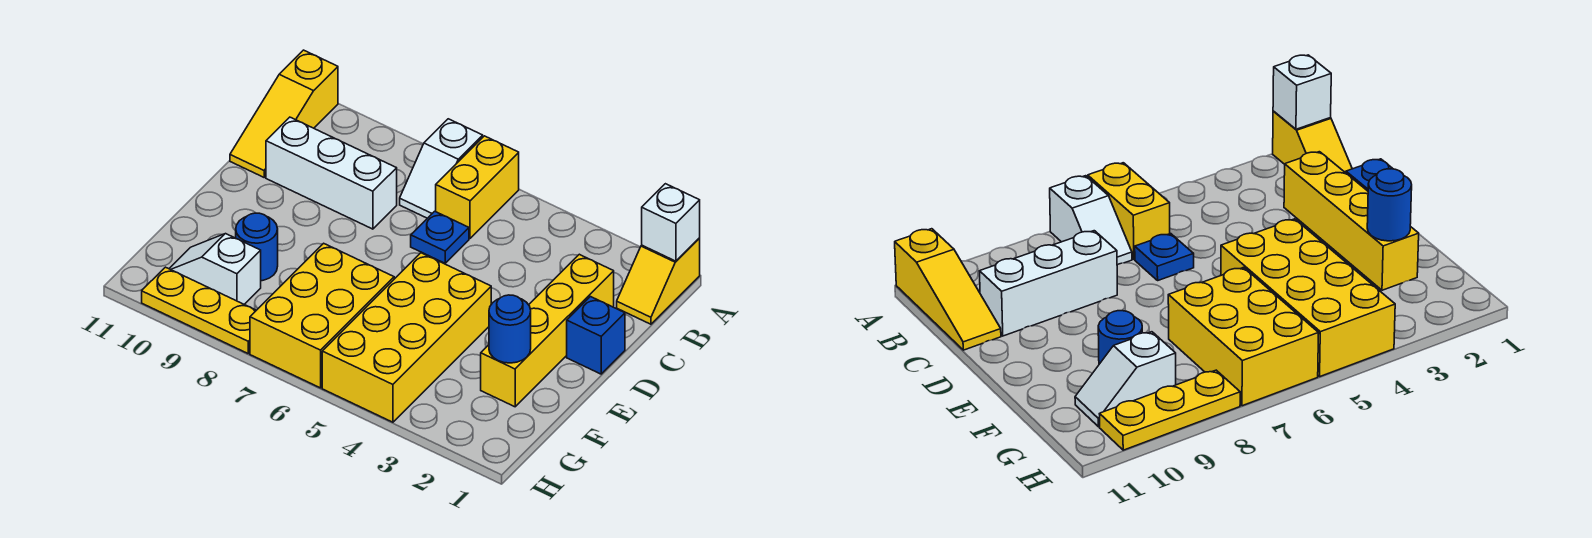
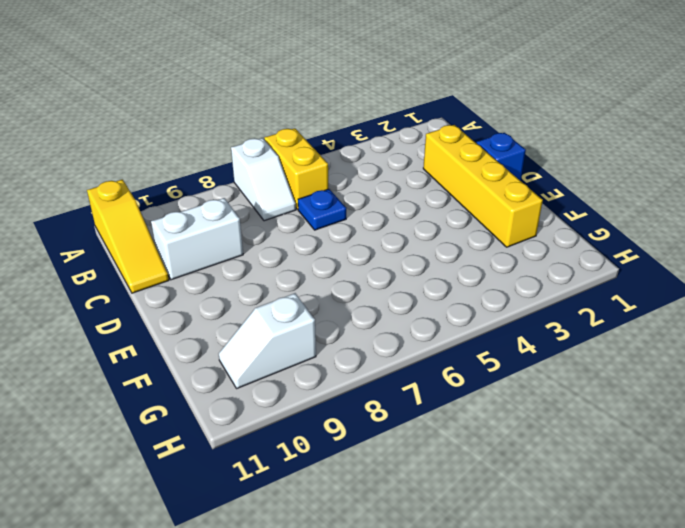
white brick C9:C10 level 1 -> white brick C8:C10 level 1
none -> yellow slope A1:B1 level 1 top A
none -> yellow brick E4:H5 level 1
none -> yellow brick F6:H7 level 1

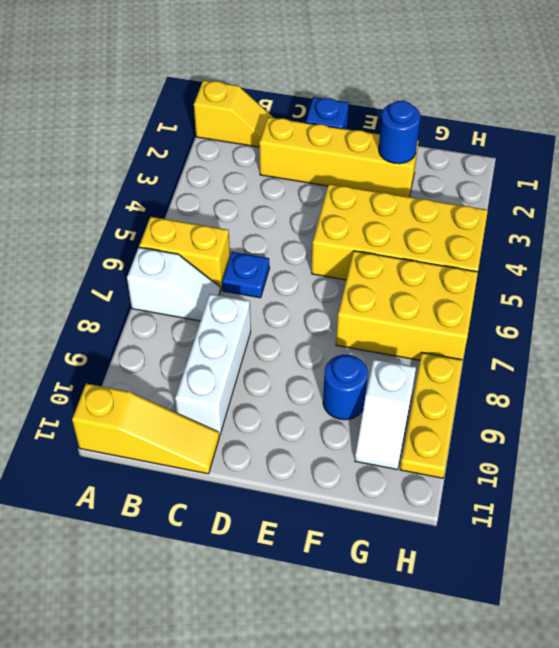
none -> white brick A1 level 2

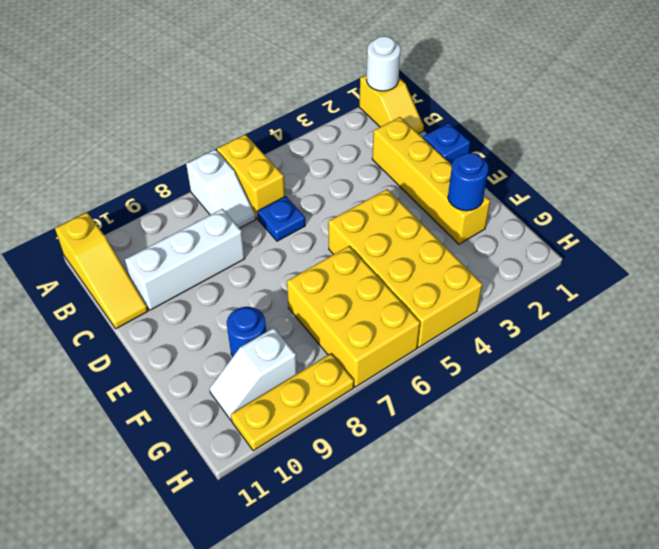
white round brick A1 level 2 -> white brick A1 level 2

